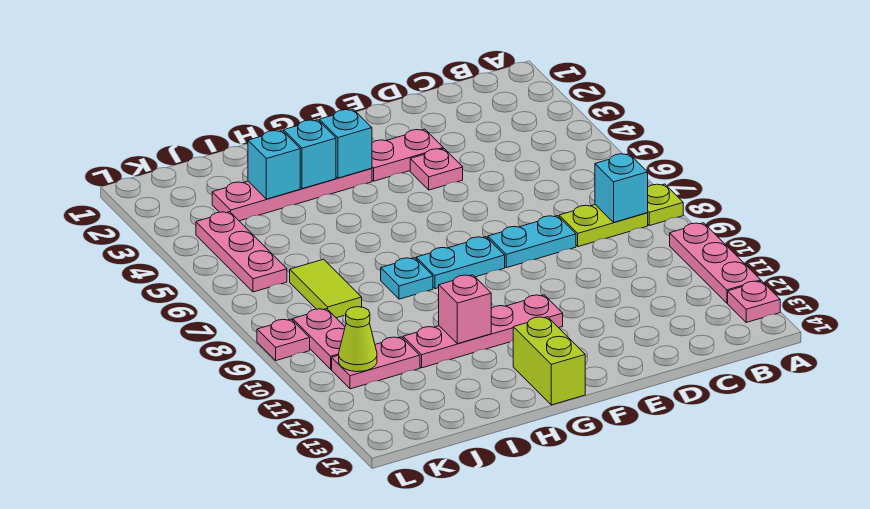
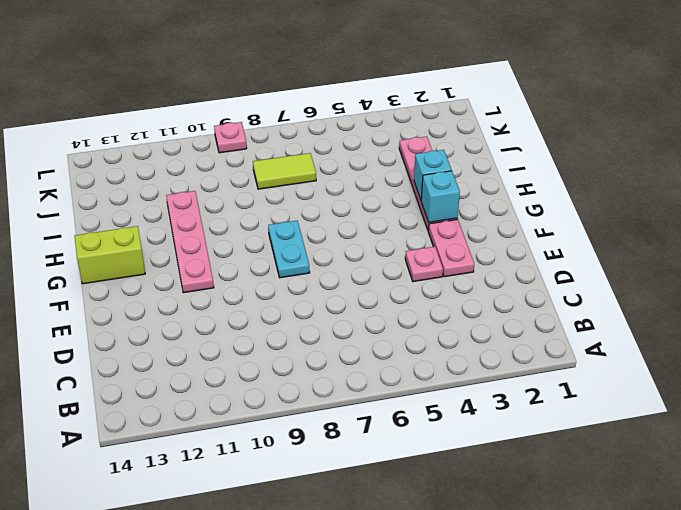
none -> lime plate A8 level 1
none -> pink plate A10:A12 level 1
none -> pink plate A13 level 1

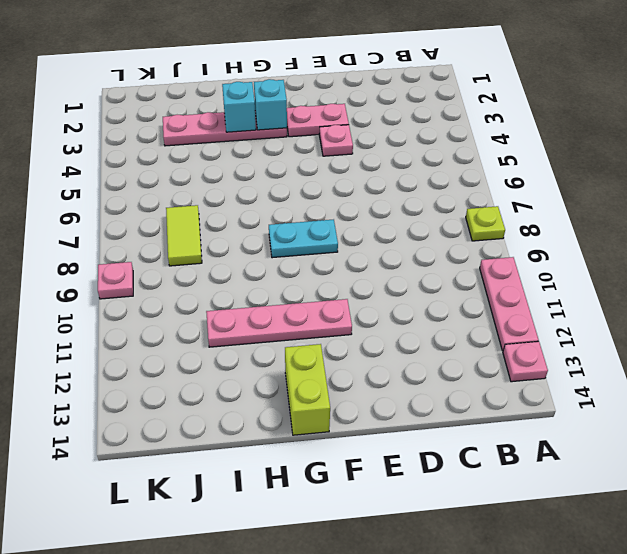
none -> lime plate B8:C8 level 1
none -> cyan plate D8:E8 level 1
none -> cyan plate H8 level 1

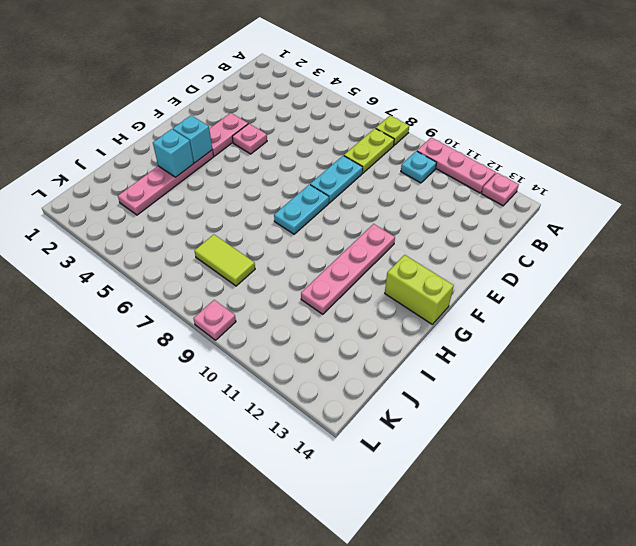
cyan plate B10 level 1 -> cyan plate H8 level 1
none -> pink plate J11:K11 level 1
none -> pink plate K4:K6 level 1
none -> pink plate K9:K10 level 1

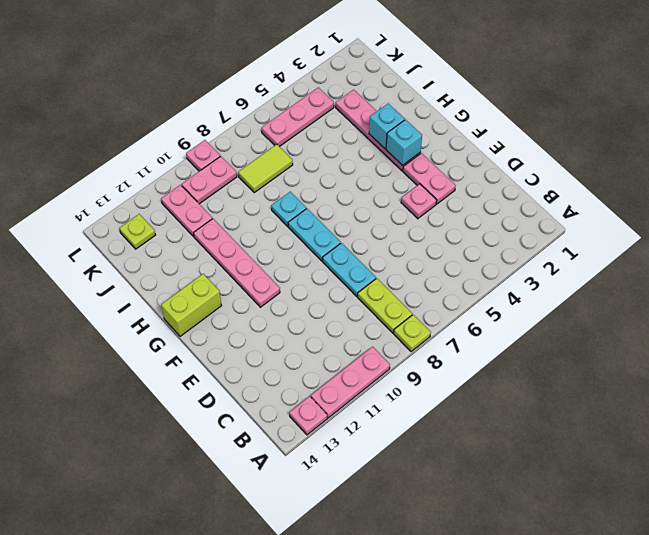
lime plate K13 level 1 -> none
none -> cyan brick B8 level 2
none -> pink brick H11 level 2
none -> cyan brick I3 level 2

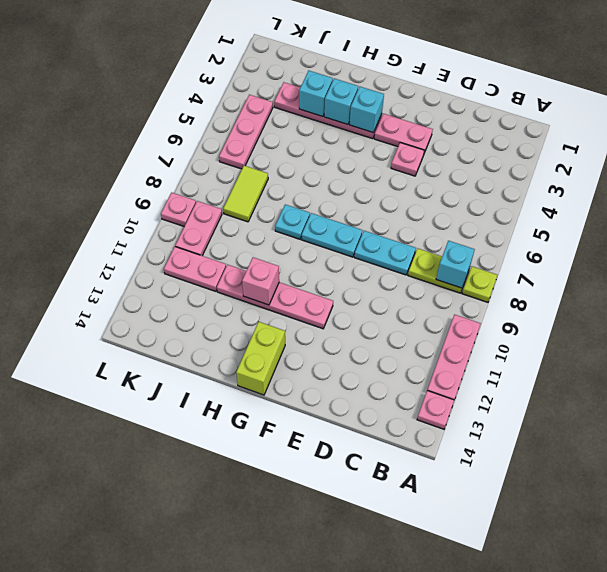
none -> lime cone K11 level 2

